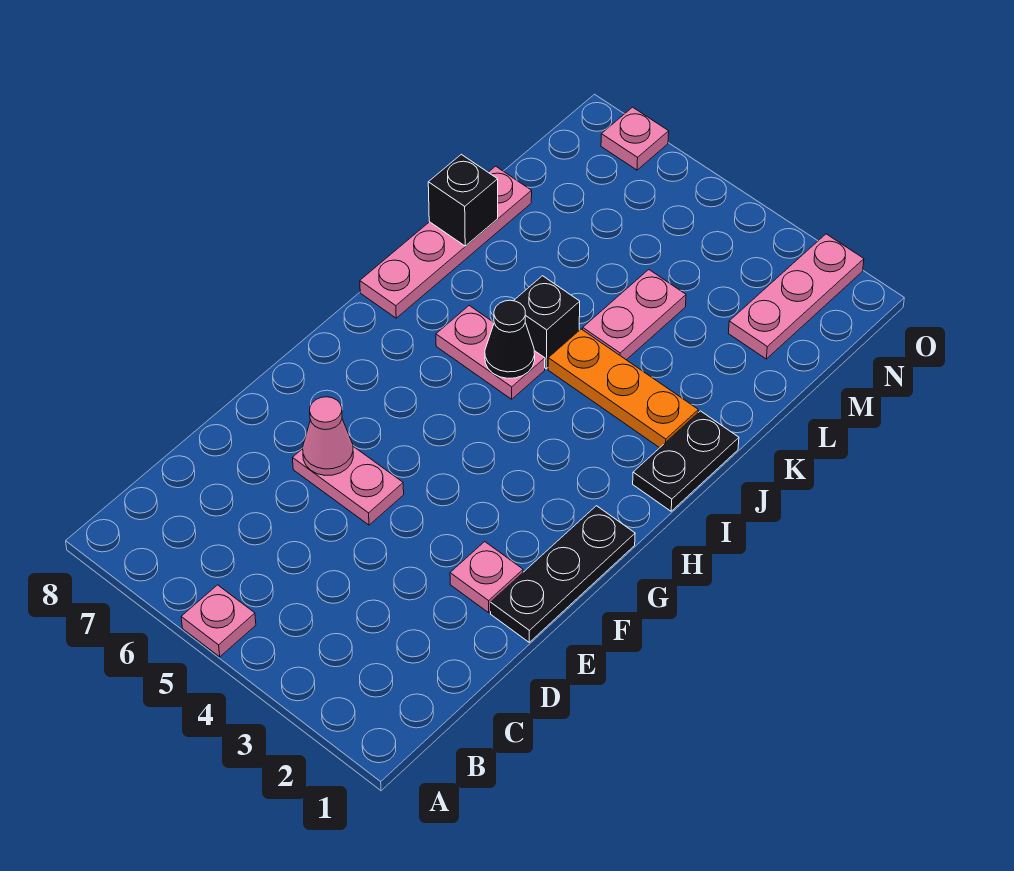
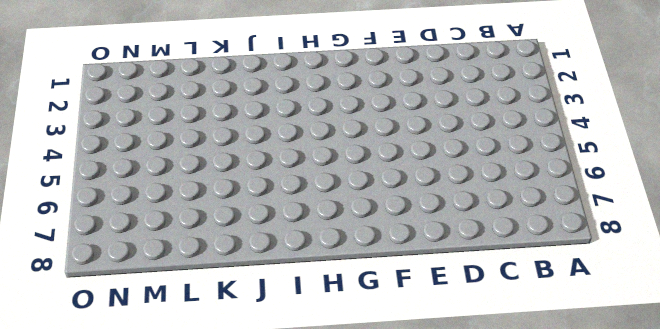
none -> pink plate A5 level 1
none -> black plate E1:G1 level 1
none -> pink plate E2 level 1

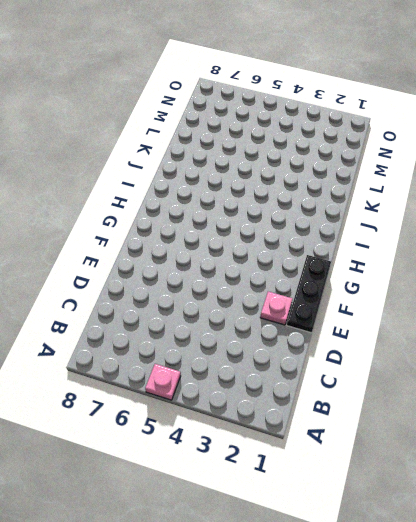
none -> pink plate E5:E6 level 1
none -> black plate I1:J1 level 1
none -> pink plate I5:I6 level 1

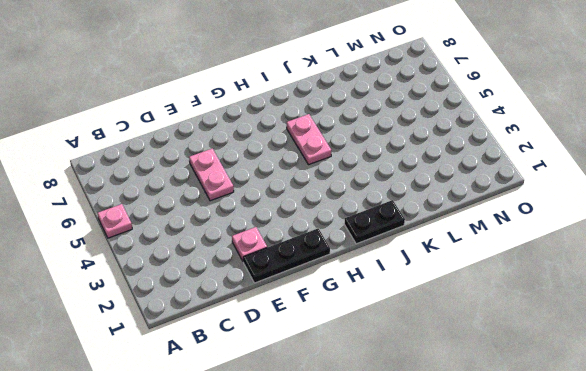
none -> pink plate I8:L8 level 1
none -> orange plate J2:J4 level 1
none -> black brick J5 level 1

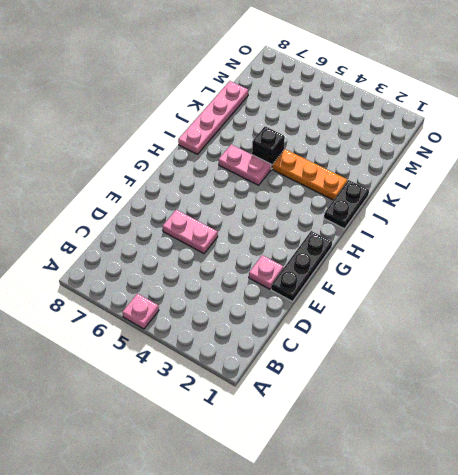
none -> pink plate K4:L4 level 1
none -> pink plate M2:O2 level 1
none -> pink plate O7 level 1

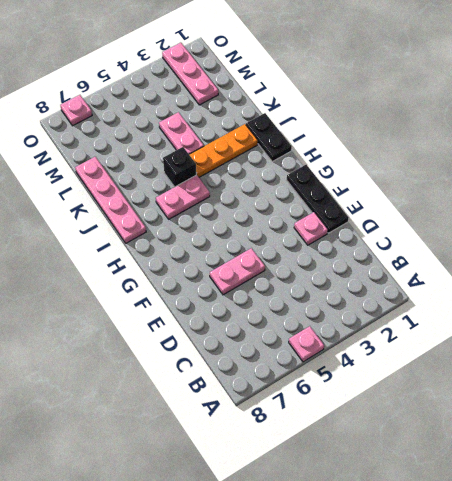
none -> pink cone E6 level 2
none -> black cone I5 level 2
none -> black brick K8 level 2

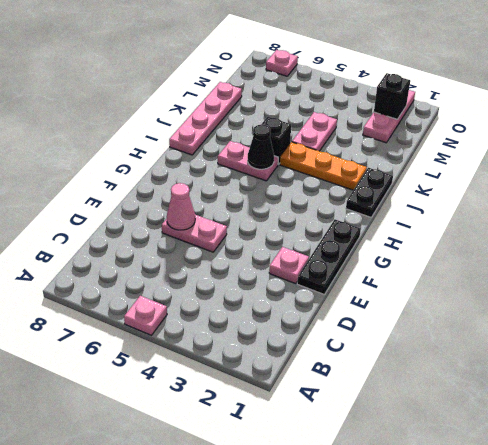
black brick N2 level 2 -> black brick K8 level 2

